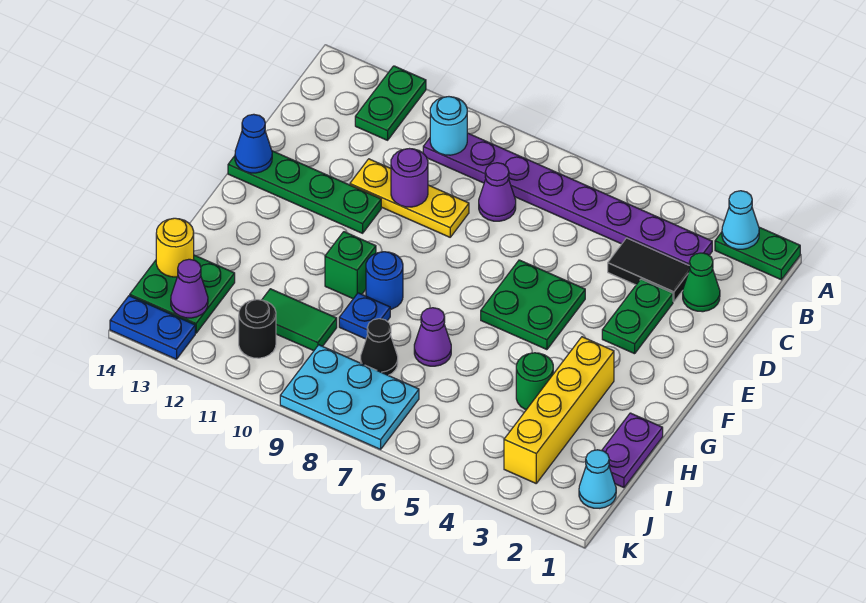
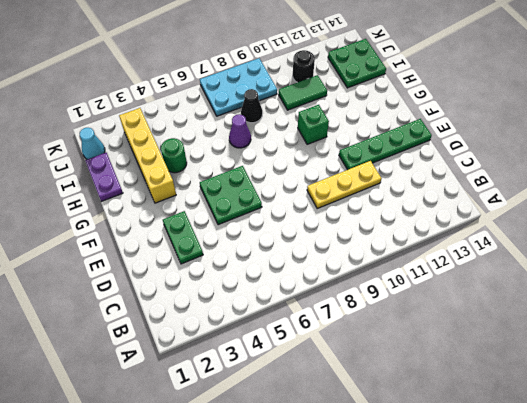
none -> green plate A1:A2 level 1
none -> green plate A12:B12 level 1
none -> purple plate B3:B10 level 1
none -> green cone C2 level 1

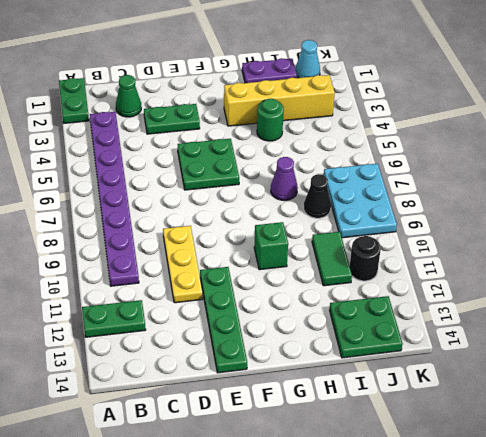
none -> black tile C3:C4 level 1
none -> purple cone C8 level 1
none -> blue round brick G9 level 1
none -> blue plate H9 level 1

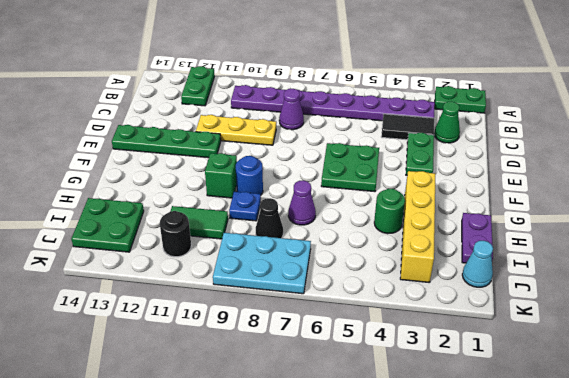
none -> blue plate K13:K14 level 1
none -> cyan cone A2 level 2
none -> cyan round brick B10 level 2
none -> purple round brick D10 level 2

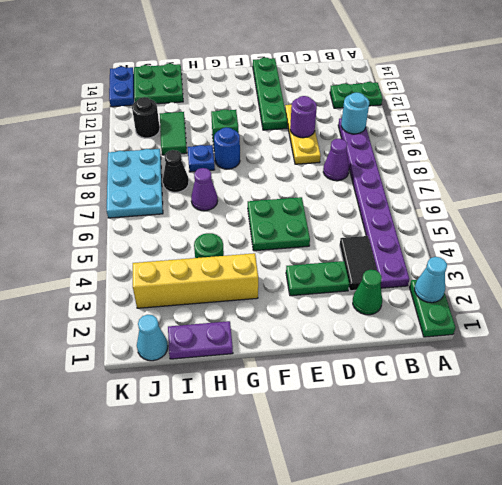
none -> blue cone E14 level 2
none -> yellow round brick I14 level 2
none -> purple cone J13 level 2

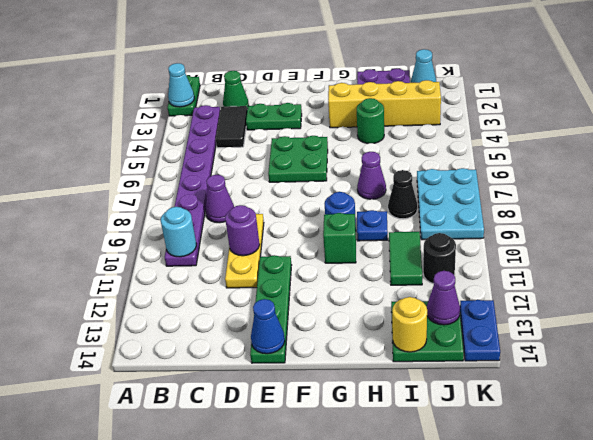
none -> green plate A12:B12 level 1

